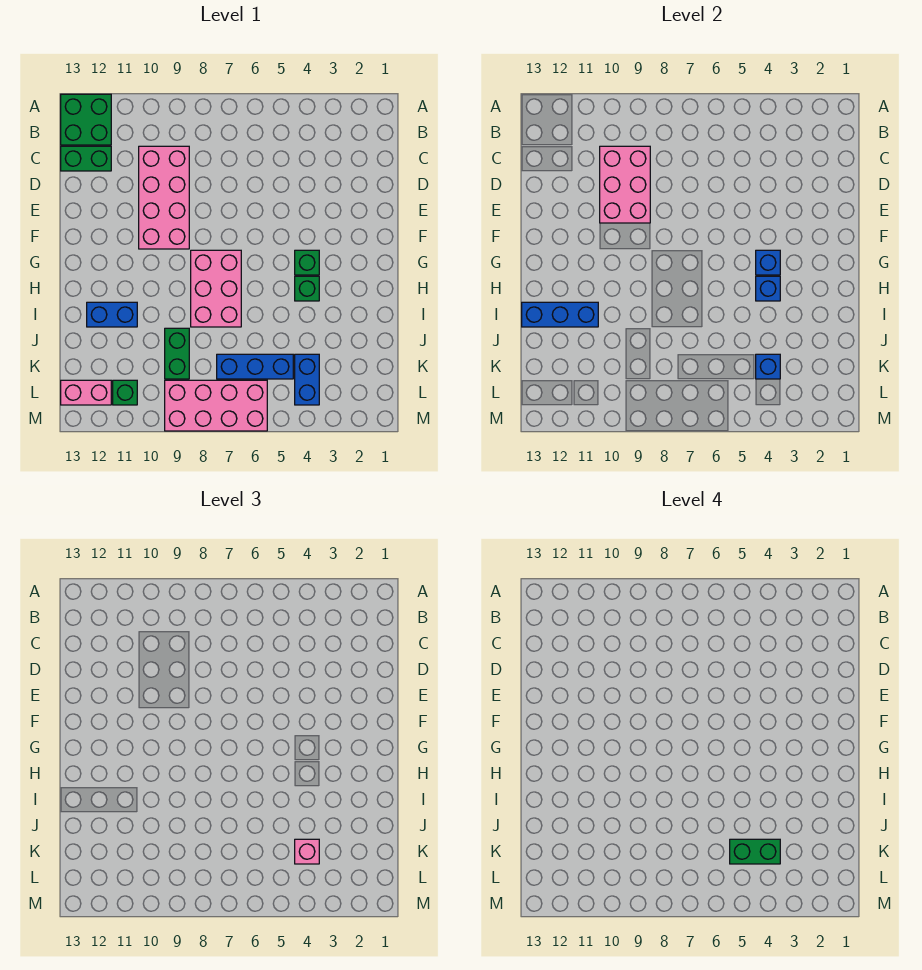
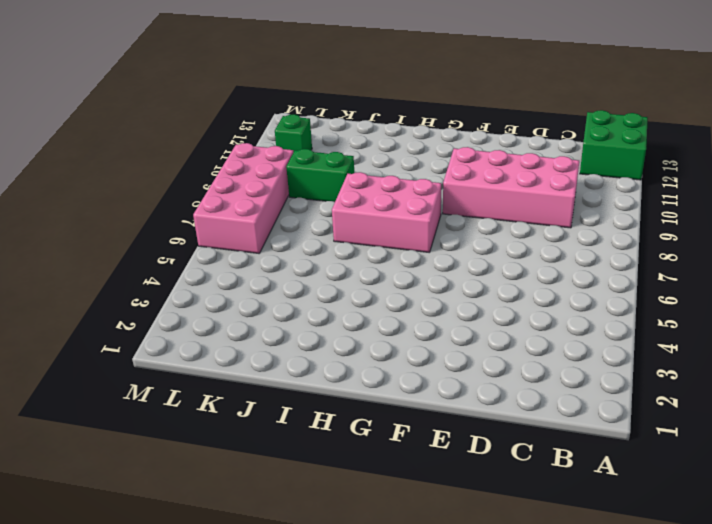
none -> green brick C12:C13 level 1
none -> green brick G4 level 1
none -> green brick H4 level 1

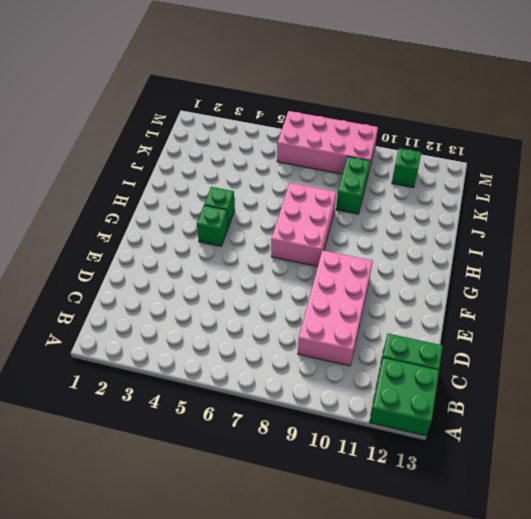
none -> blue brick I11:I12 level 1
none -> blue brick K4:L4 level 1
none -> blue brick K5:K7 level 1

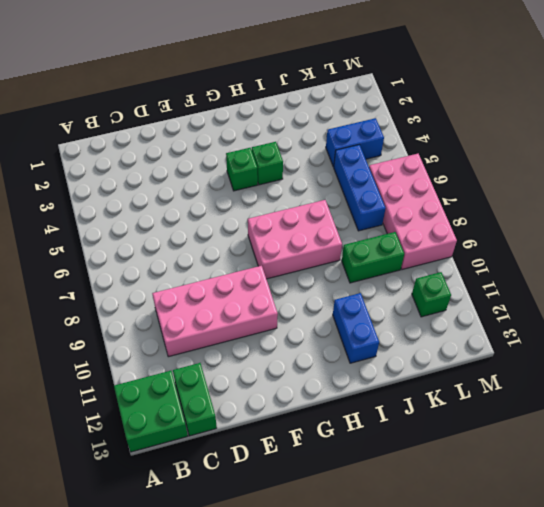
none -> pink brick L12:L13 level 1
none -> pink brick C9:E10 level 2
none -> blue brick G4 level 2

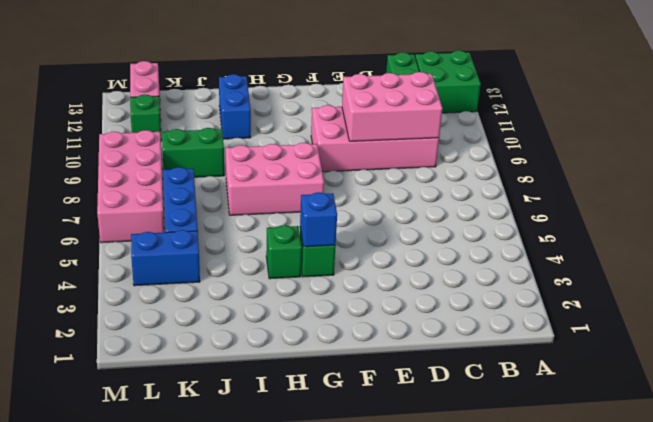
none -> blue brick H4 level 2
none -> blue brick I11:I13 level 2
none -> blue brick K4 level 2

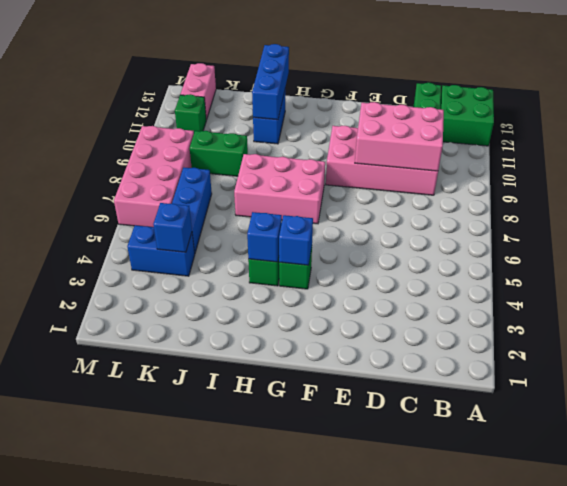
none -> pink brick K4 level 3
none -> green brick K4:K5 level 4

